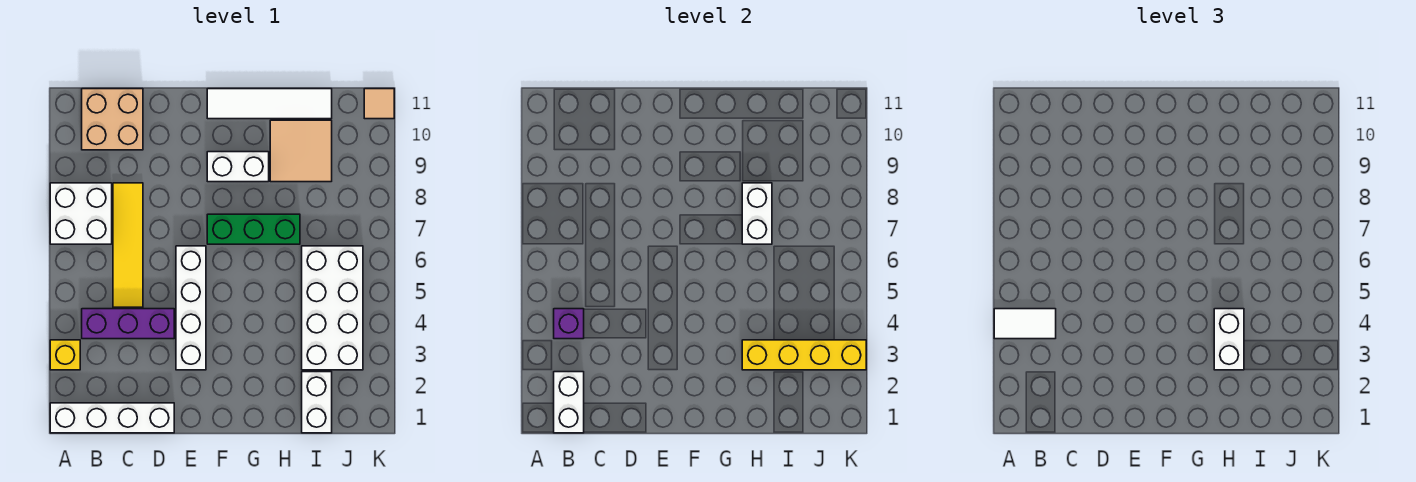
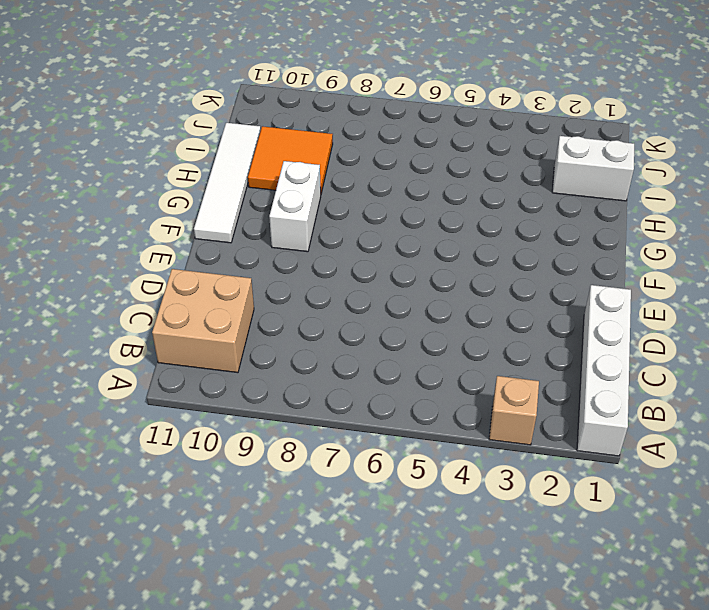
tan brick A3 level 1 -> yellow brick A3 level 1
orange tile H9:I10 level 1 -> tan tile H9:I10 level 1
none -> white brick A7:B8 level 1
none -> purple brick B4:D4 level 1
none -> yellow tile C5:C8 level 1

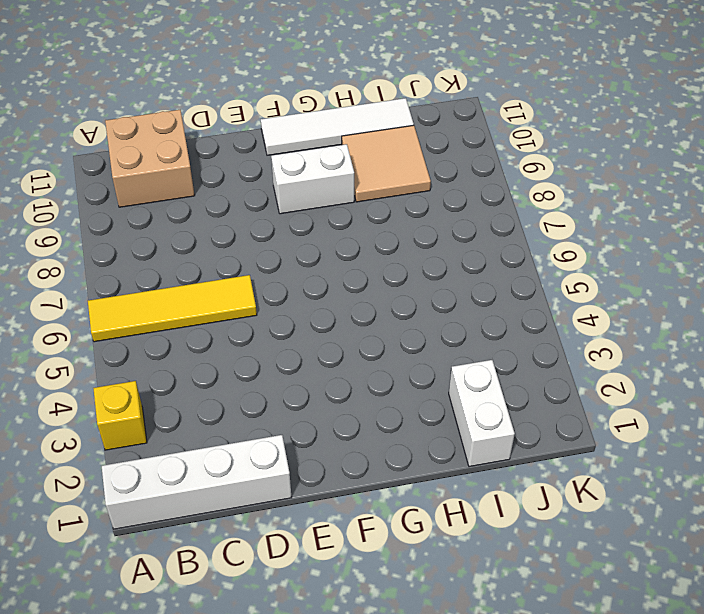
yellow tile A6:D6 level 1 -> yellow tile C5:C8 level 1
none -> white brick A7:B8 level 1
none -> purple brick B4:D4 level 1
none -> white brick E3:E6 level 1

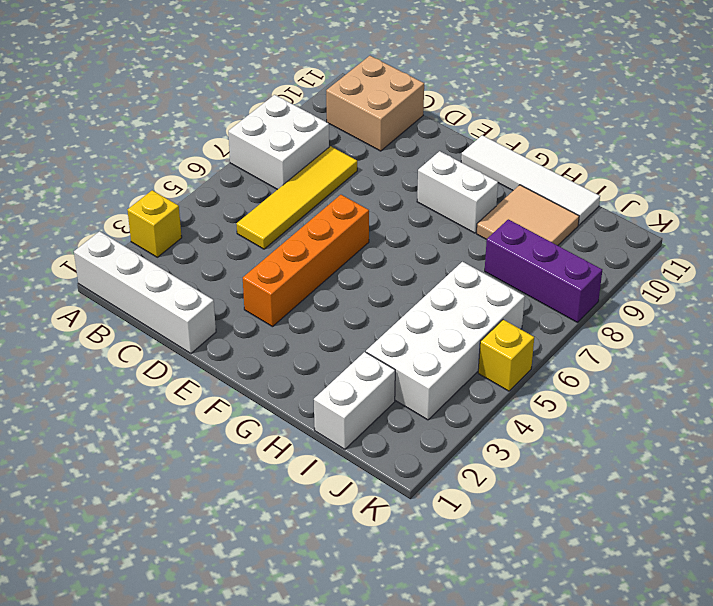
orange brick E3:E6 level 1 -> white brick E3:E6 level 1
purple brick I8:K8 level 1 -> purple brick B4:D4 level 1
yellow brick K5 level 1 -> none
none -> green brick F7:H7 level 1
none -> tan tile K11 level 1
none -> white brick B1:B2 level 2

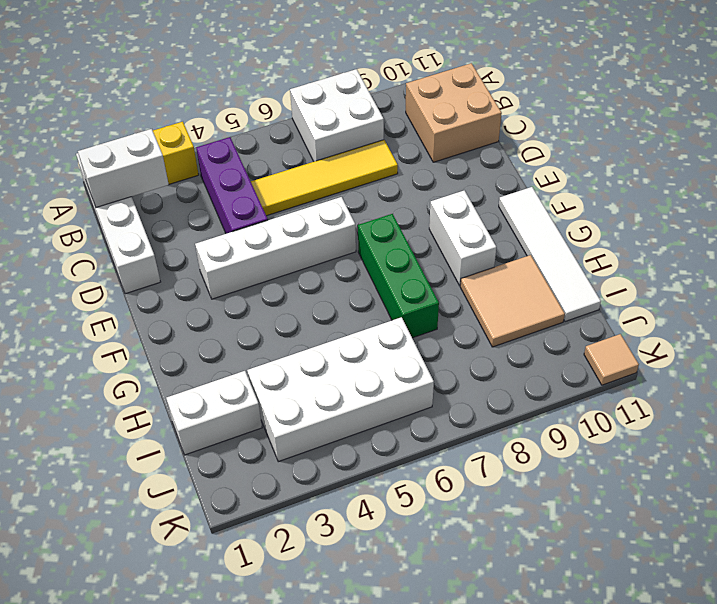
none -> purple brick B4 level 2
none -> yellow brick H3:K3 level 2
none -> white brick H7:H8 level 2

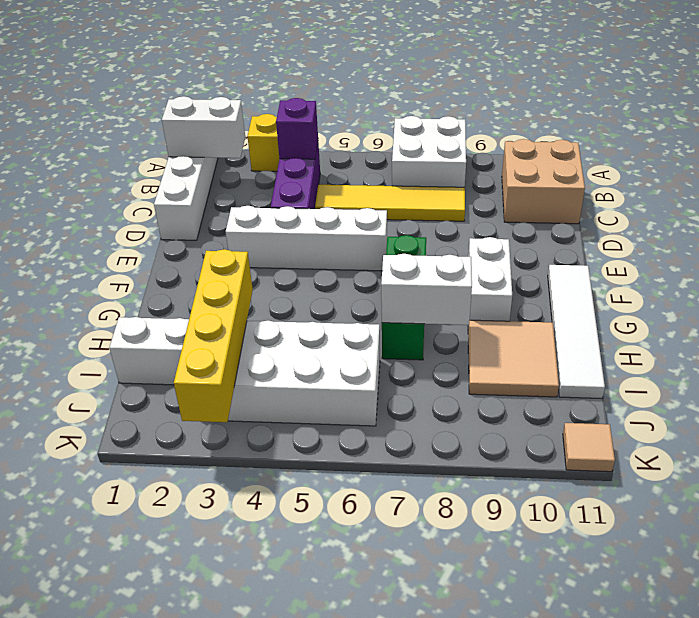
none -> white tile A4:B4 level 3
none -> white brick H3:H4 level 3

